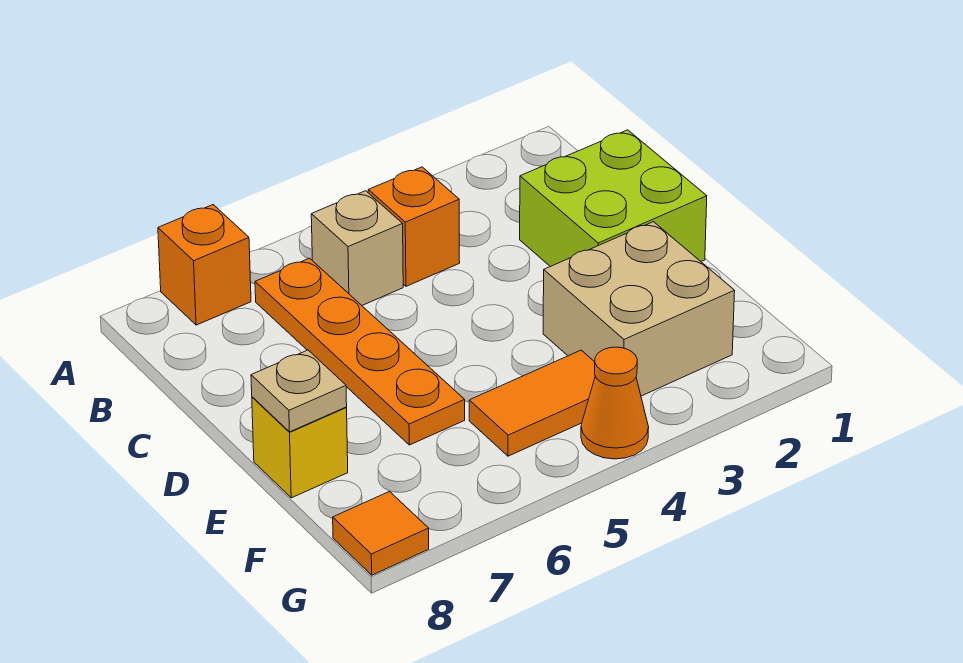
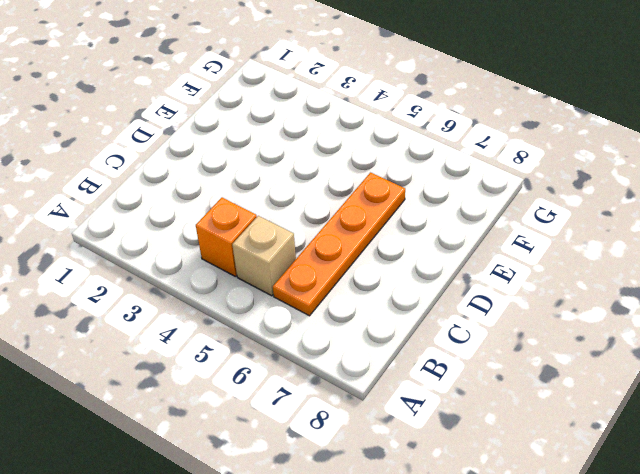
none -> orange brick A7 level 1
none -> lime brick C1:D2 level 1

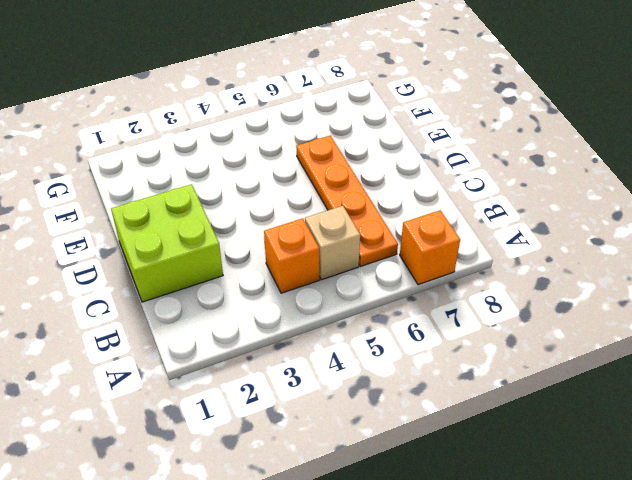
none -> tan brick E2:F3 level 1
none -> yellow brick E8 level 1

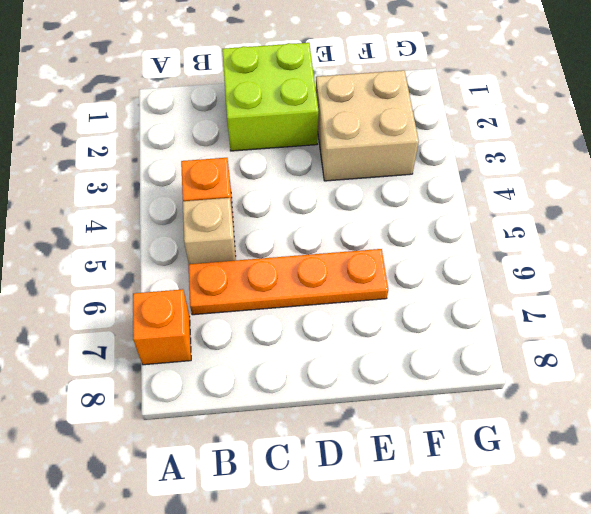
none -> yellow brick E8 level 1
none -> orange tile F4:F5 level 1

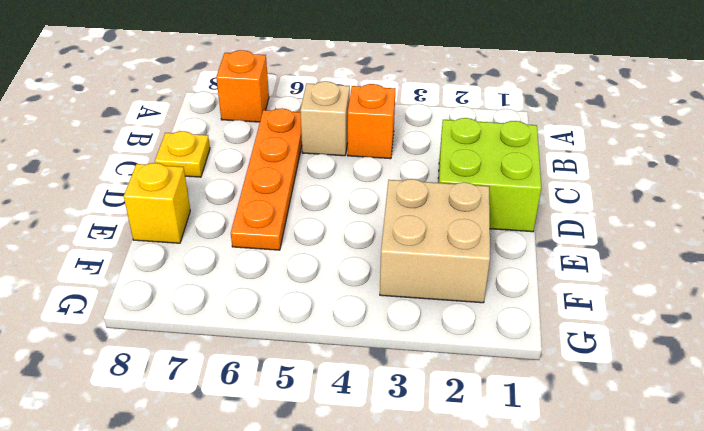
yellow plate C8 level 1 -> none
none -> orange tile F4:F5 level 1
none -> orange cone G4 level 1

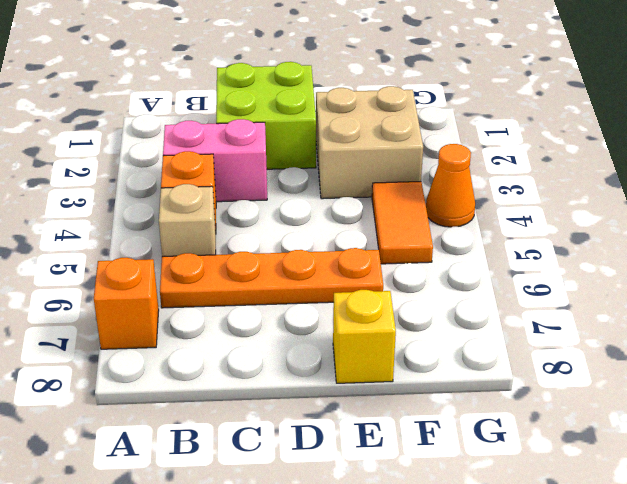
pink brick B3:C3 level 1 -> none
none -> orange tile G8 level 1
none -> tan plate E8 level 2

